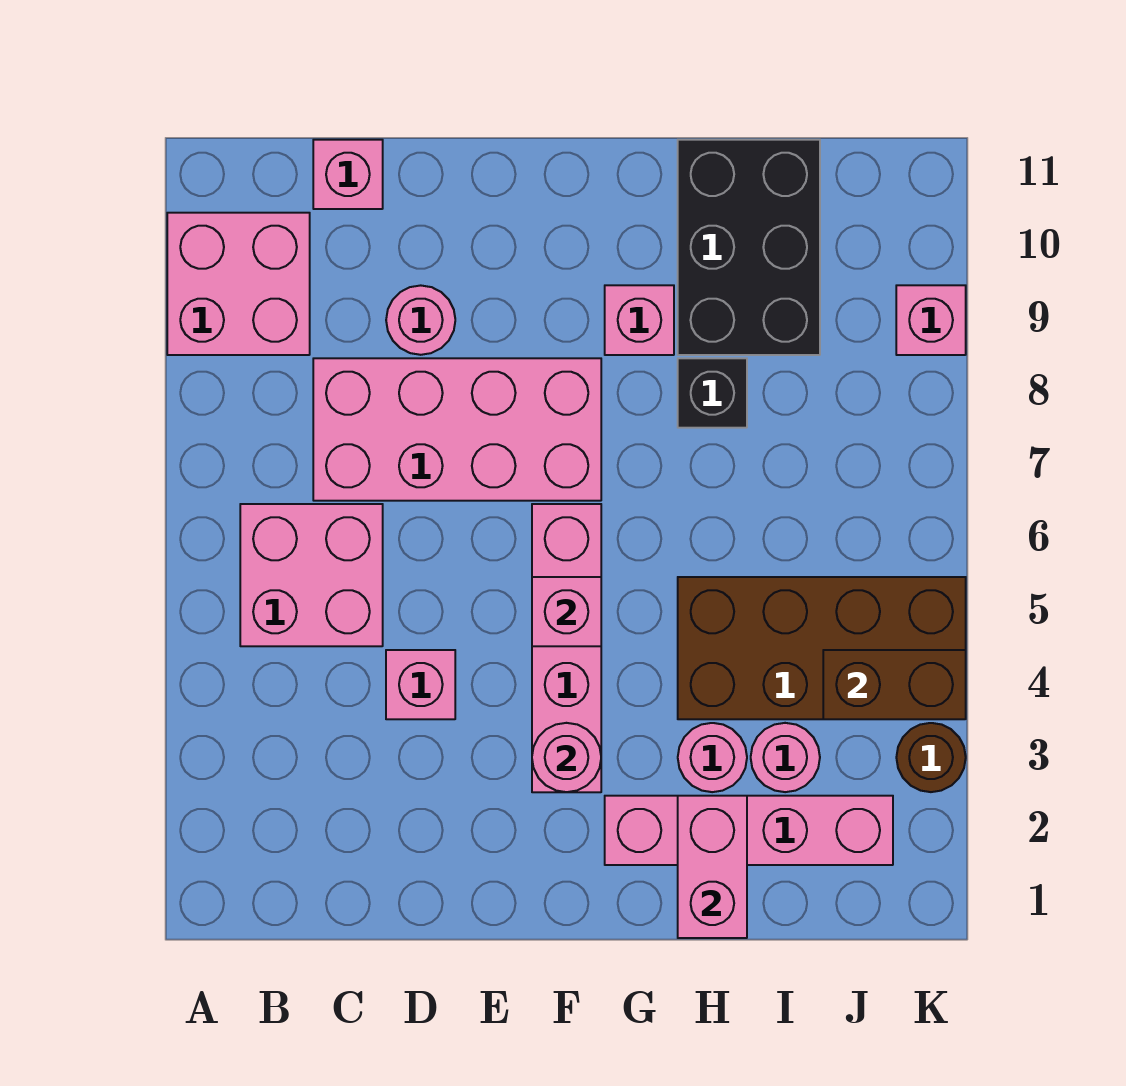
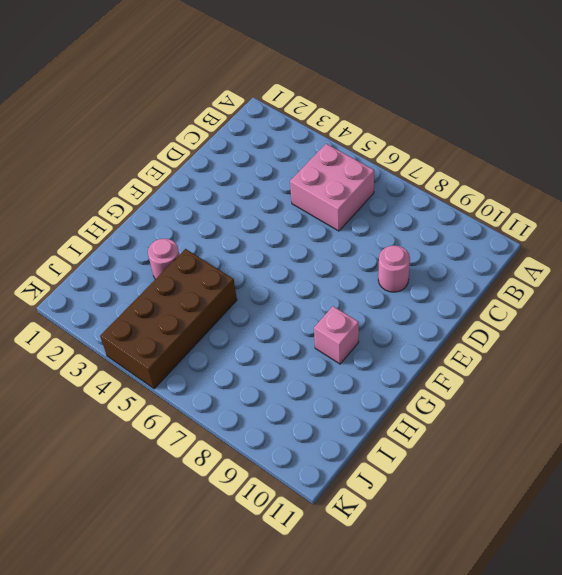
none -> pink brick A9:B10 level 1
none -> pink brick C7:F8 level 1
none -> pink brick C11 level 1

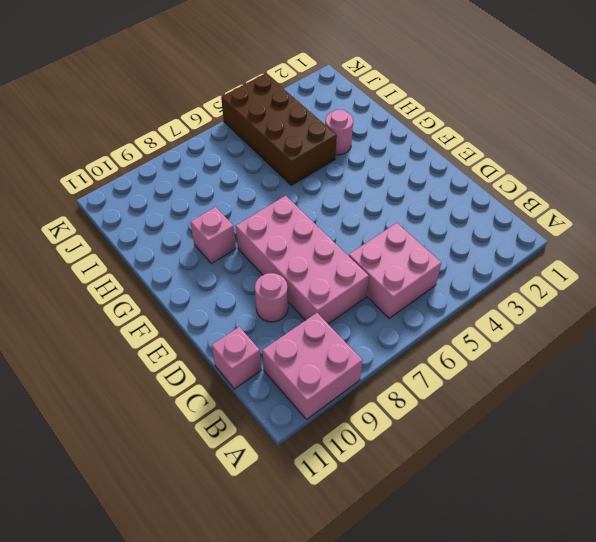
none -> pink brick D4 level 1
none -> pink brick F3:F6 level 1
none -> pink brick G2:J2 level 1

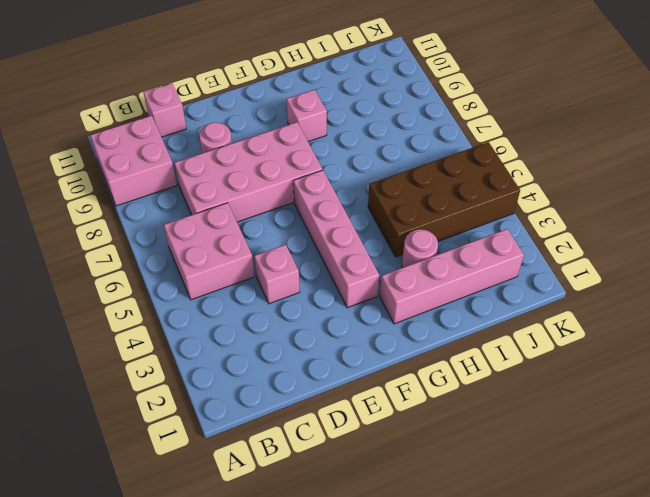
none -> black brick H8 level 1
none -> black brick H9:I11 level 1
none -> pink round brick I3 level 1

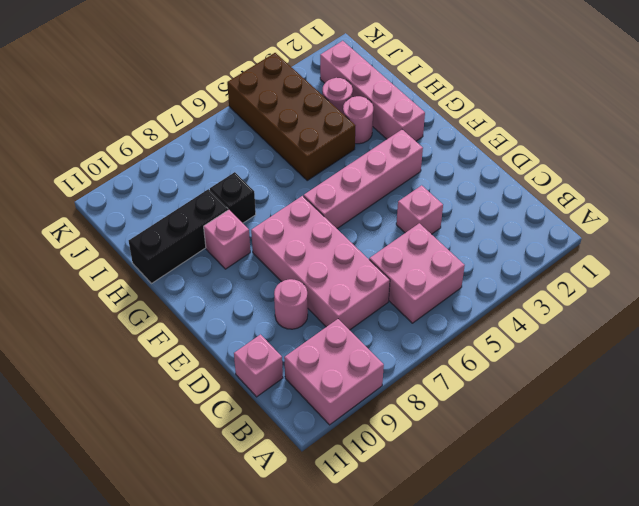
black brick H9:H11 level 1 -> black brick H9:I11 level 1
none -> brown round brick K3 level 1
none -> pink brick K9 level 1
none -> pink round brick F3 level 2

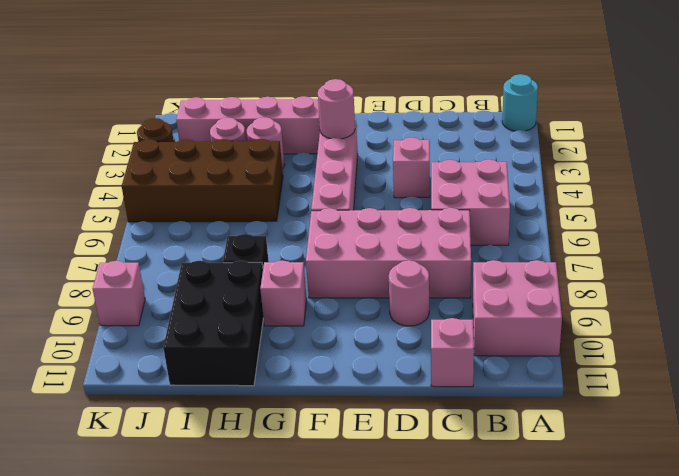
cyan round brick A1 level 1 -> none
none -> pink brick F5 level 2
none -> pink brick H1:H2 level 2
none -> brown brick J4:K4 level 2

